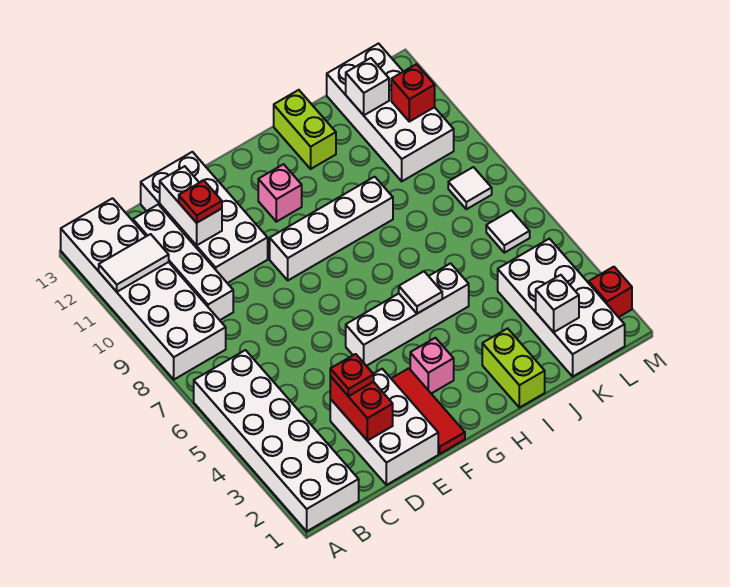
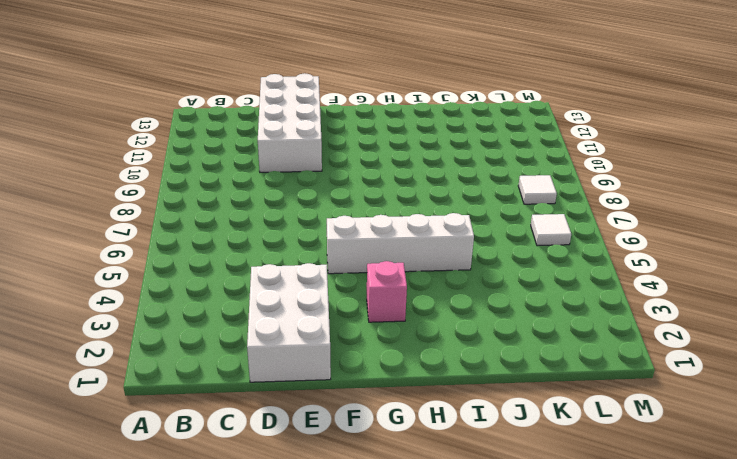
none -> white brick A1:B6 level 1
none -> white brick A8:B13 level 1
none -> white brick C9:C12 level 1

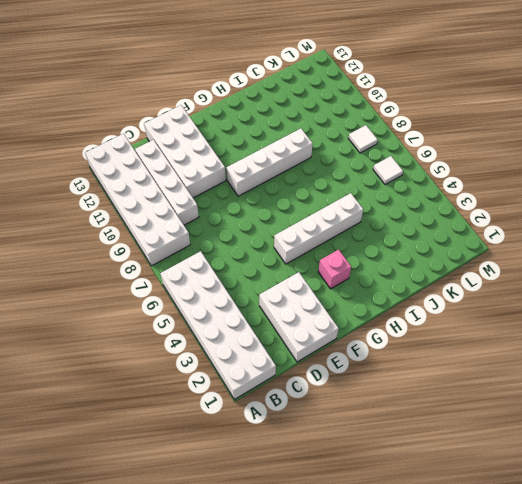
none -> red tile F1:F3 level 1
none -> pink brick G11 level 1
none -> lime brick I1:I2 level 1

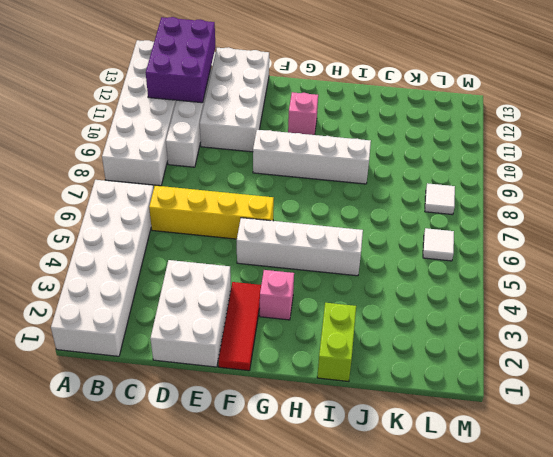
purple brick B11:C13 level 2 -> white tile A11:B11 level 2
yellow brick C6:F6 level 1 -> none
none -> lime brick I12:I13 level 1
none -> white brick K1:L4 level 1
none -> white brick K10:L13 level 1

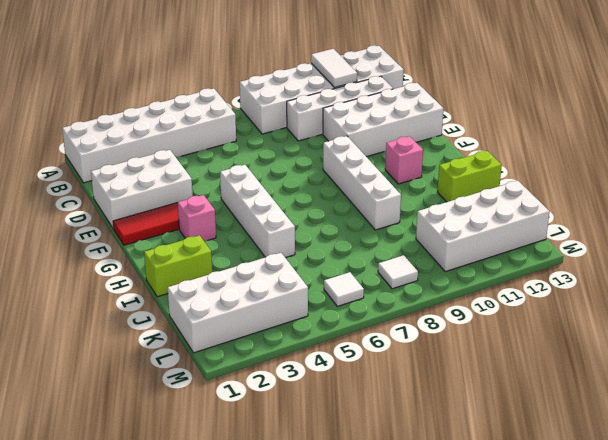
none -> red brick M2 level 1
none -> red brick D2:D3 level 2
none -> white brick D11:D12 level 2

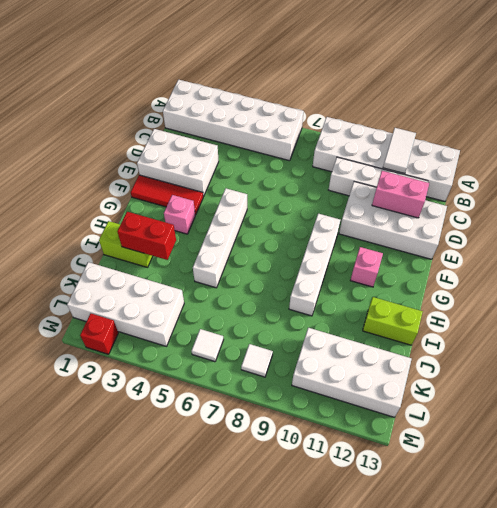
pink brick D11:D12 level 2 -> white brick D11:D12 level 2
red brick I2:I3 level 2 -> red brick D2:D3 level 2
none -> white tile H5 level 2
none -> white brick K2 level 2
none -> white brick K12 level 2

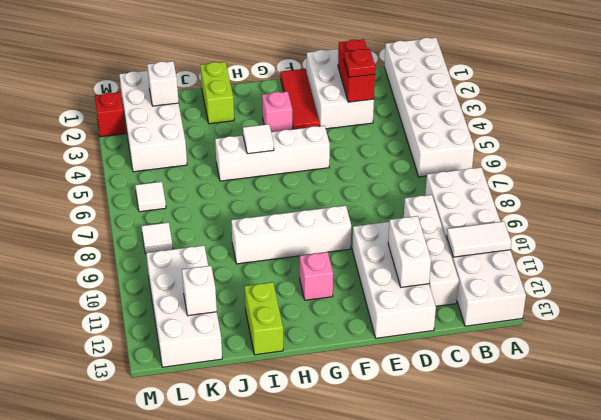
none -> red brick L11 level 2
none -> red plate D11 level 3

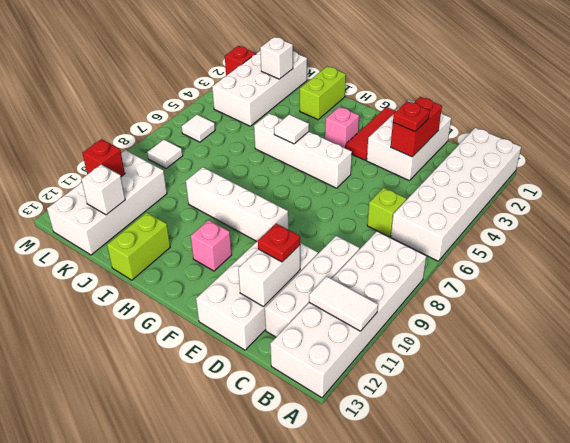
lime brick C6 level 1 -> none

